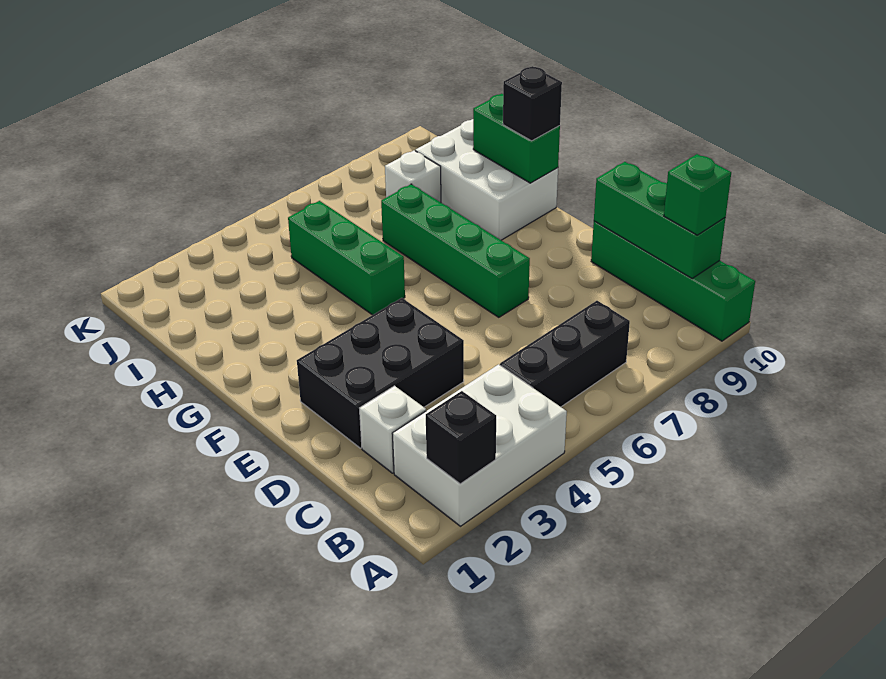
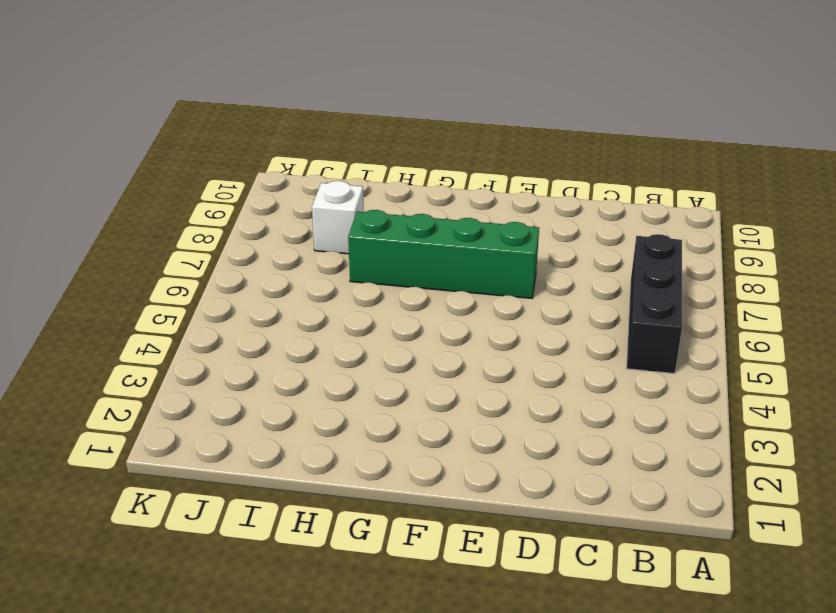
none -> white brick A2:B4 level 1
none -> green brick A10:D10 level 1
none -> white brick C2 level 1

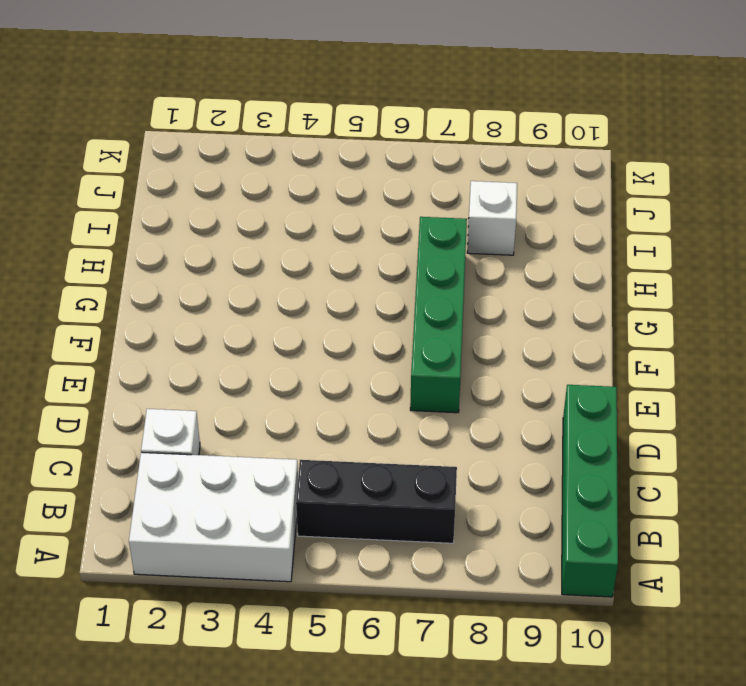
none -> black brick D2:E4 level 1
none -> green brick G5:I5 level 1
none -> white brick G9:I10 level 1

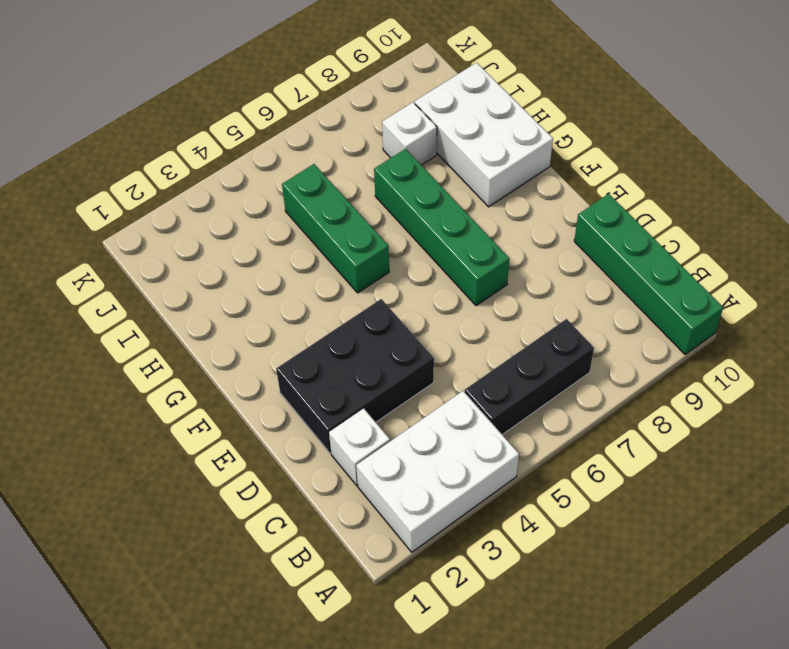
none -> black brick A2 level 2
none -> green brick B10:D10 level 2
none -> green brick G10:H10 level 2

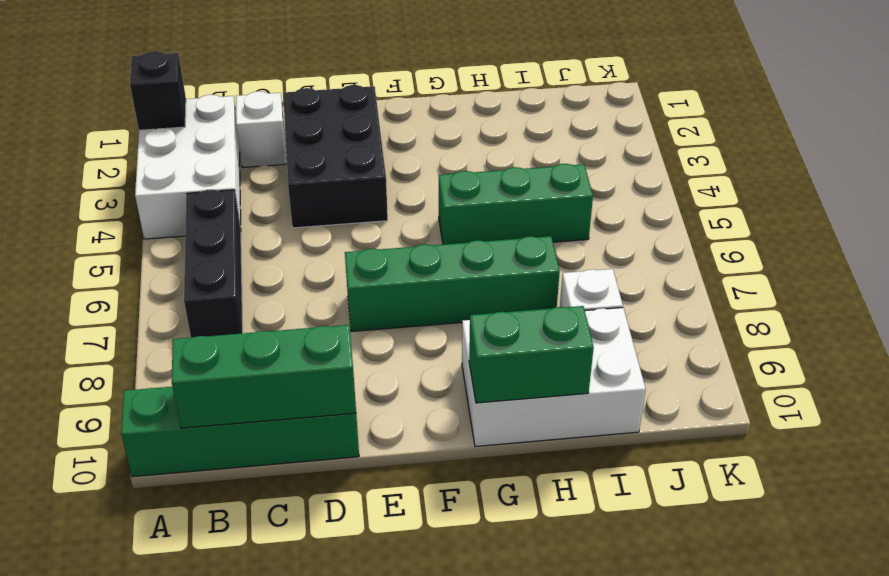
none -> green brick B10 level 3
none -> black brick G10 level 3

